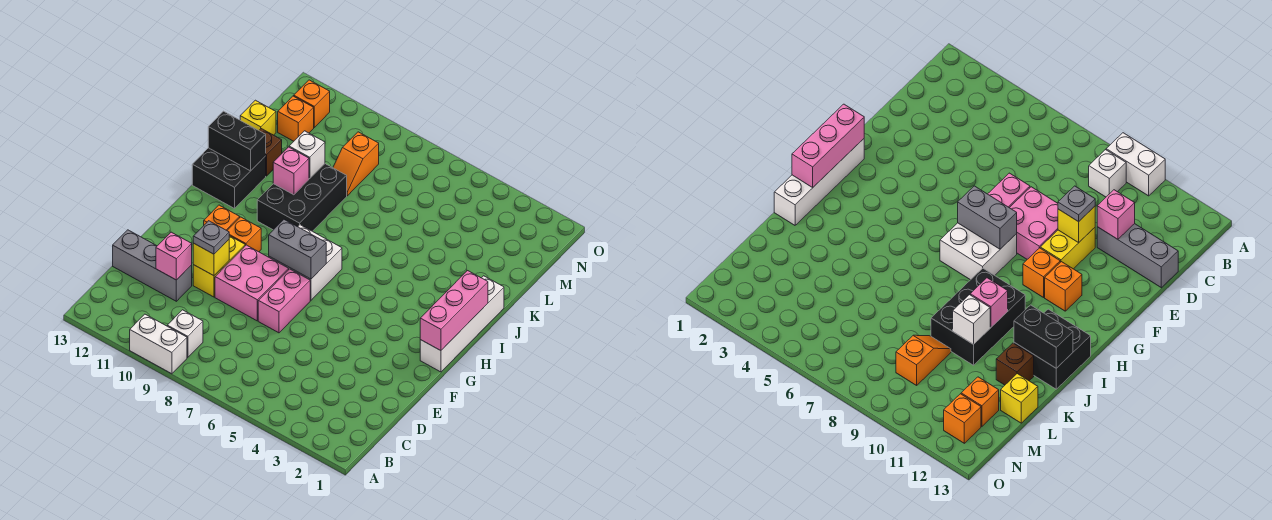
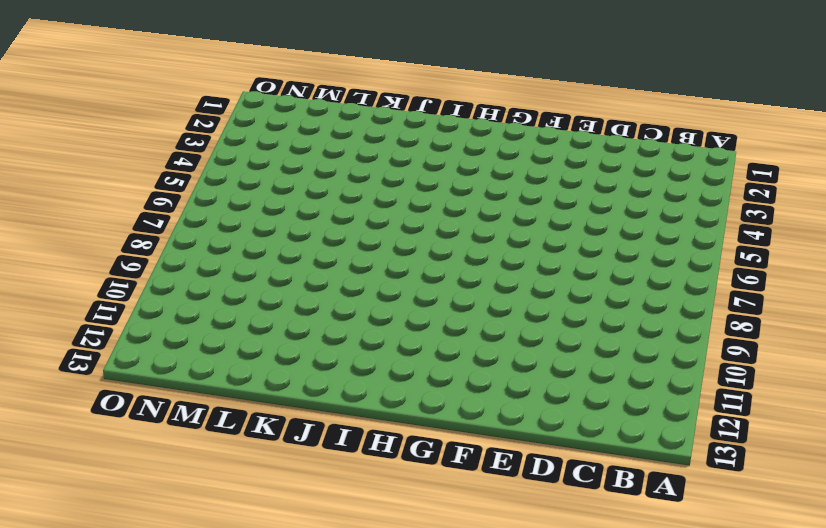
none -> white brick A9:A10 level 1
none -> white brick B9 level 1
none -> grey brick D11:D13 level 1

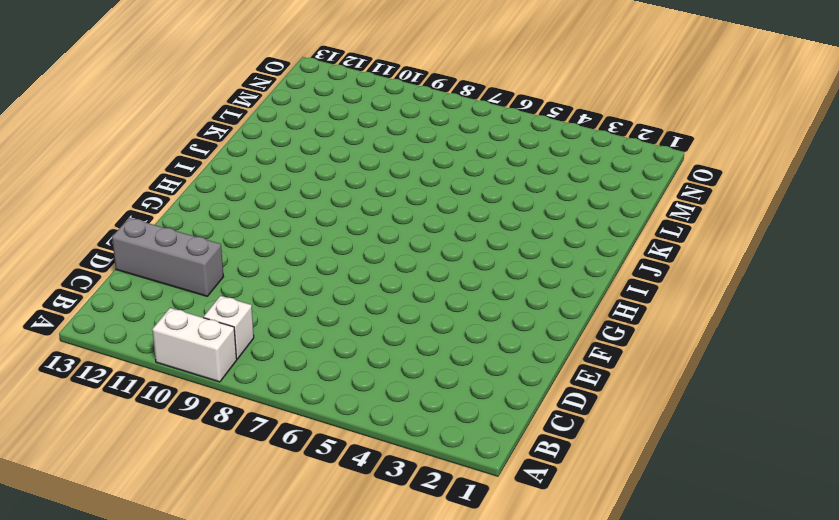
none -> pink brick E7:F7 level 1
none -> pink brick E8:F9 level 1
none -> yellow brick E10:F10 level 1

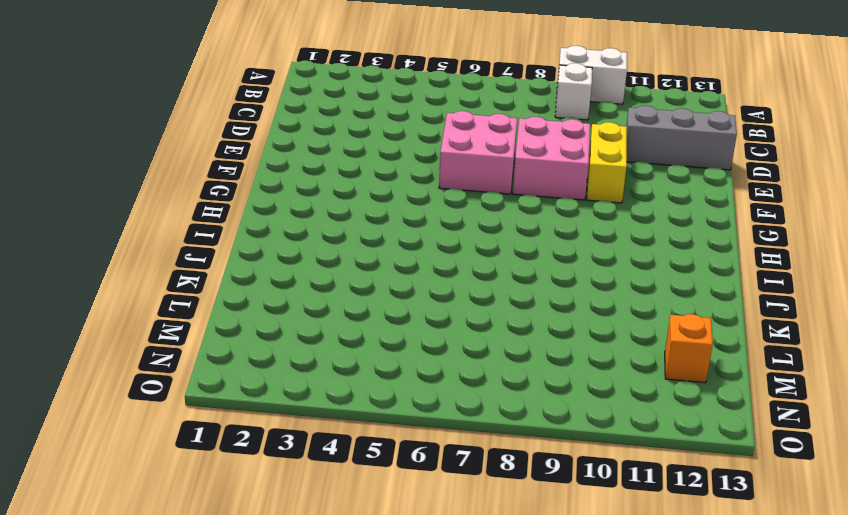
pink brick E6:F7 level 1 -> pink brick E7:F7 level 1
none -> white brick G1:J1 level 1
none -> white brick G7:H8 level 1
none -> orange brick G10 level 1

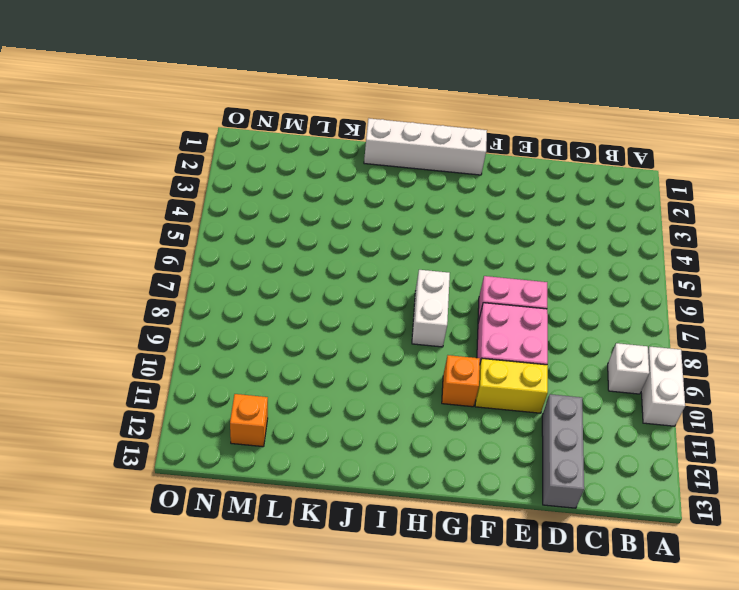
white brick H7:H8 level 1 -> white brick G7:H8 level 1
none -> orange brick G11 level 1
none -> black brick I9:K10 level 1
none -> black brick I12:J13 level 1

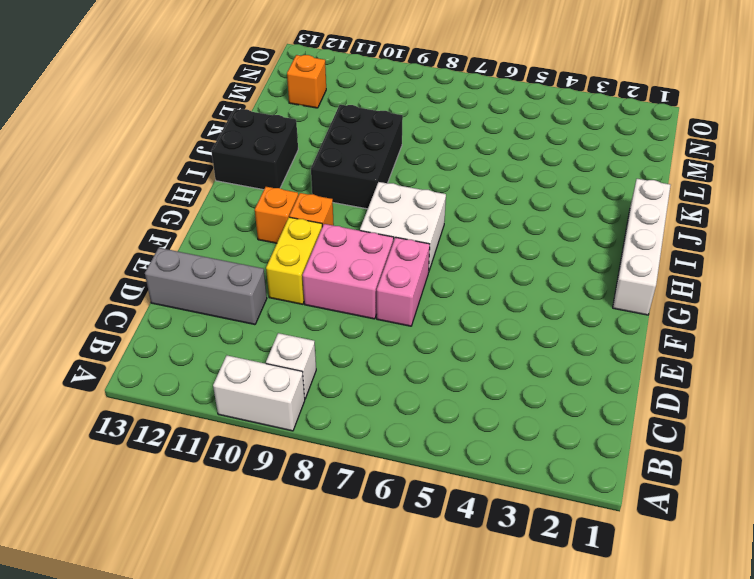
none -> brown brick K12 level 1
none -> orange slope L9:M9 level 1 top M
none -> yellow brick L13 level 1

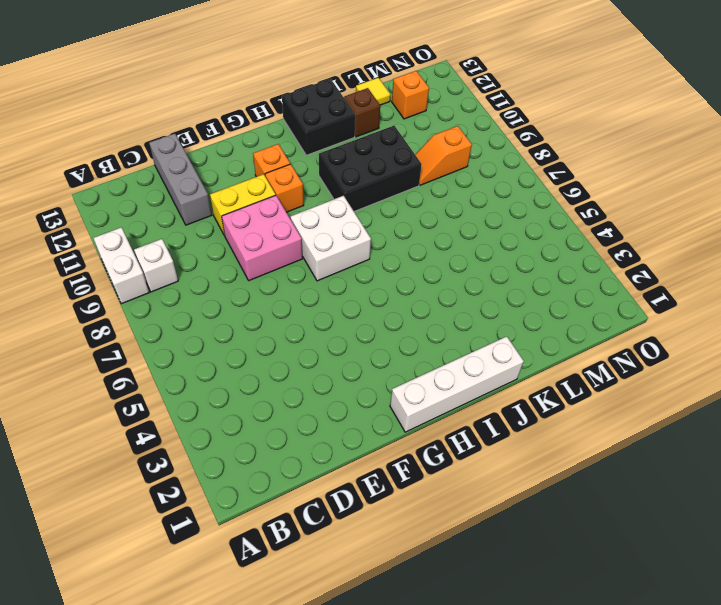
yellow tile L13 level 1 -> yellow brick L13 level 1
none -> pink brick E7:F7 level 1
none -> orange brick N12 level 1
none -> pink brick D11 level 2

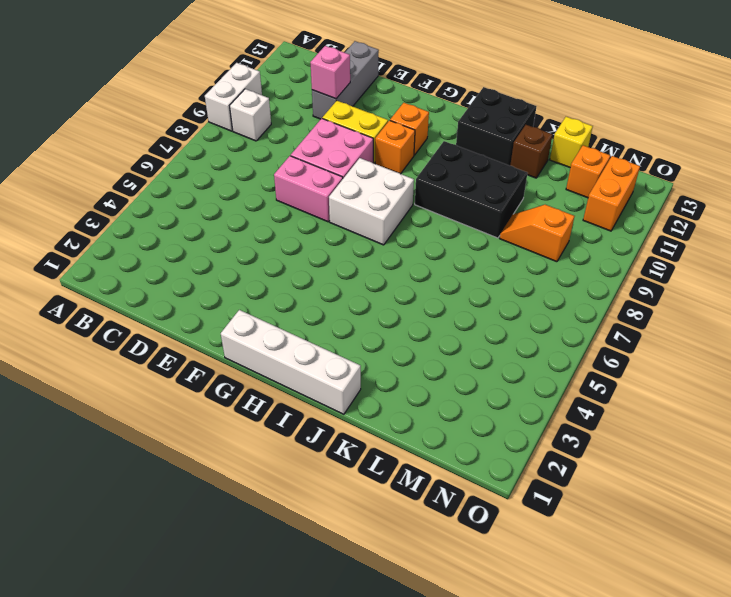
orange brick N11:N12 level 1 -> orange brick N12 level 1
none -> yellow brick E10 level 2
none -> pink brick G1:I1 level 2
none -> grey brick G7:G8 level 2

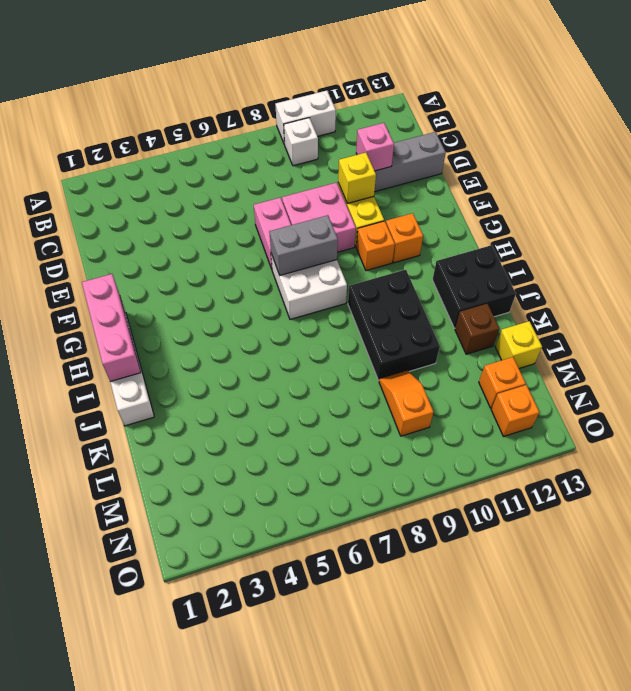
none -> pink brick J10 level 2
none -> black brick J12:J13 level 2
none -> white brick K10 level 2

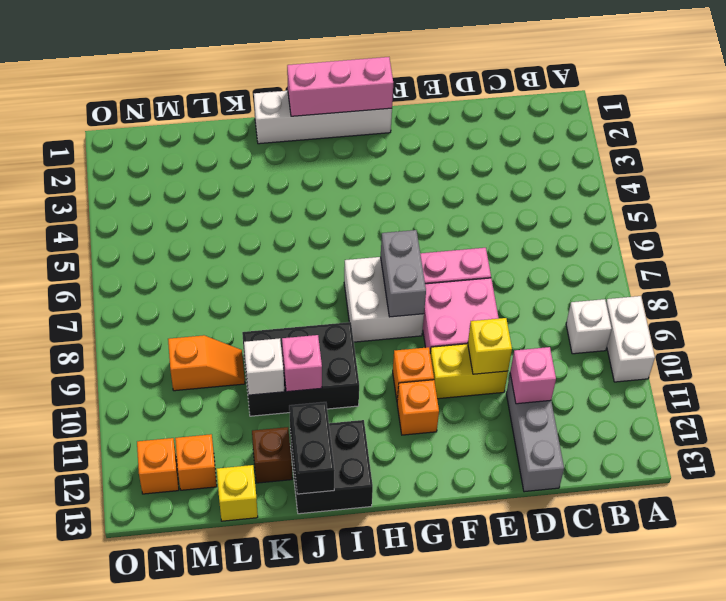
none -> grey plate E10 level 3

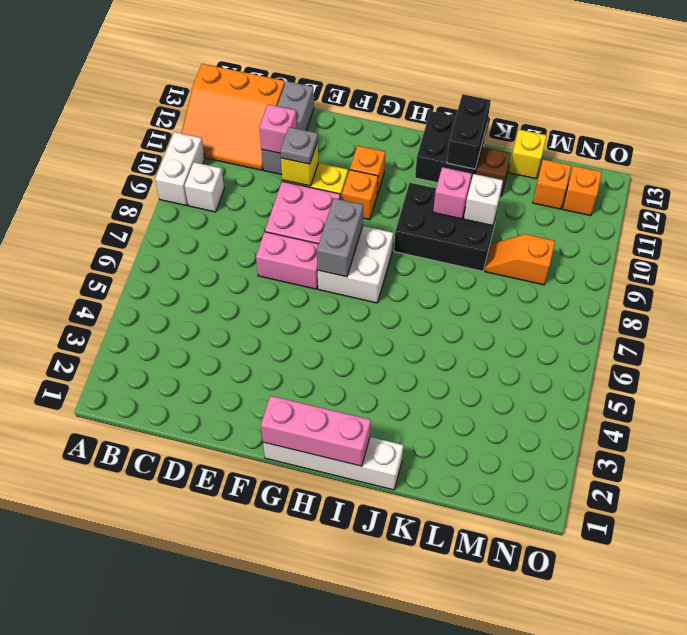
orange slope A11:C13 level 1 top 13 -> none

